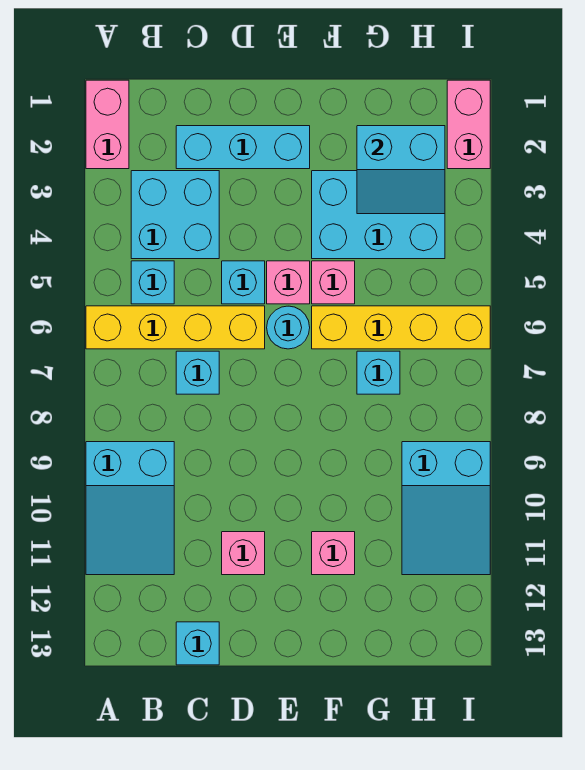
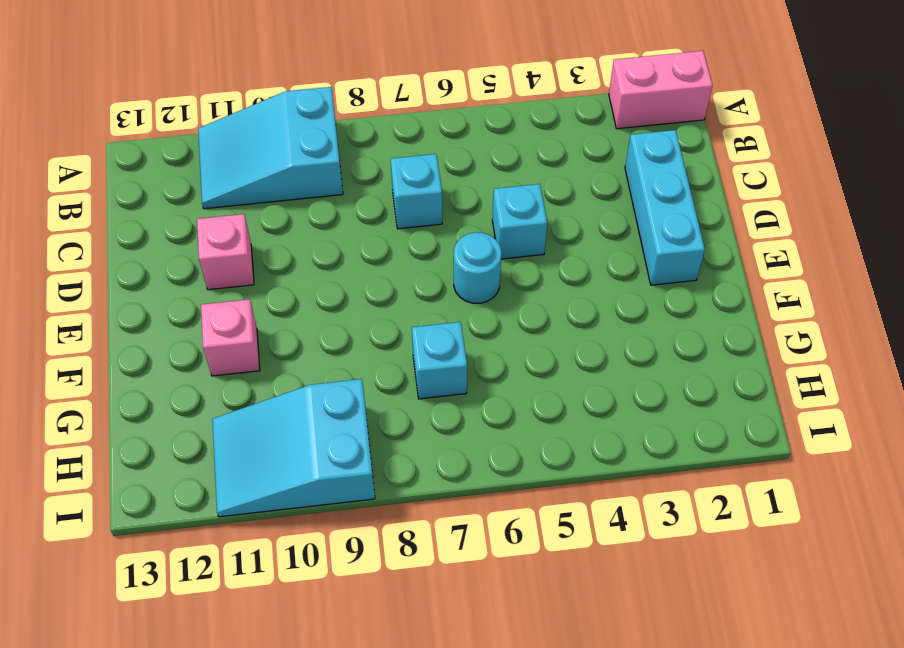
none -> yellow brick A6:D6 level 1
none -> cyan brick B3:C4 level 1
none -> cyan brick B5 level 1

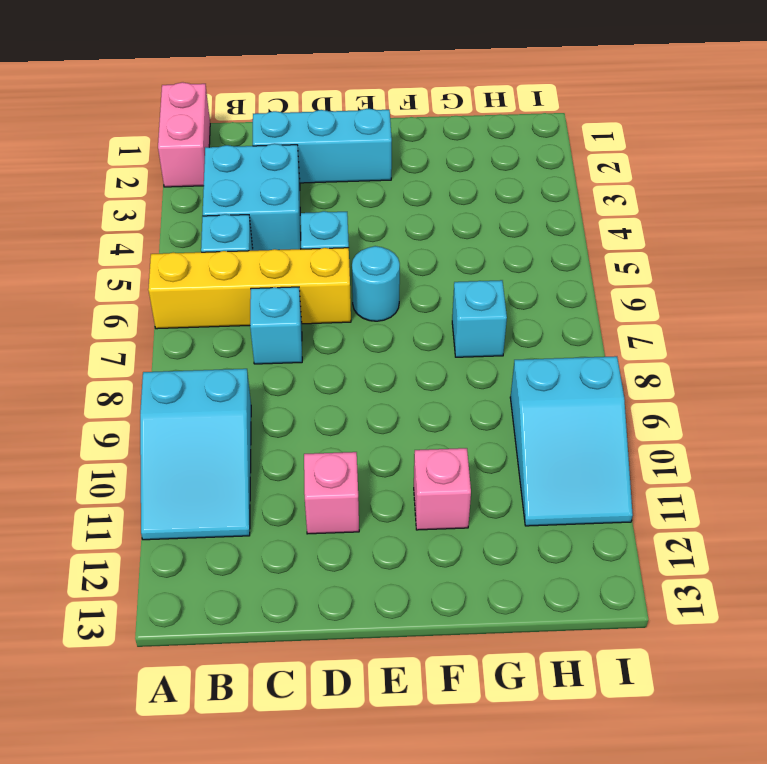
none -> cyan brick C13 level 1
none -> pink brick E5 level 1
none -> cyan brick F3:H4 level 1

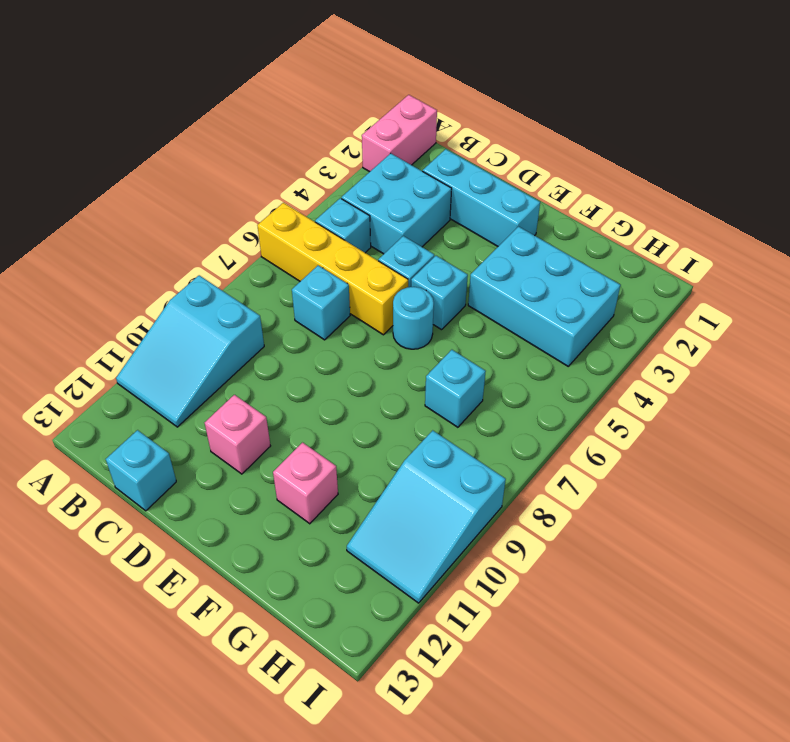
cyan brick E5 level 1 -> pink brick E5 level 1
none -> pink brick F5 level 1
none -> yellow brick F6:I6 level 1
none -> pink brick I1:I2 level 1

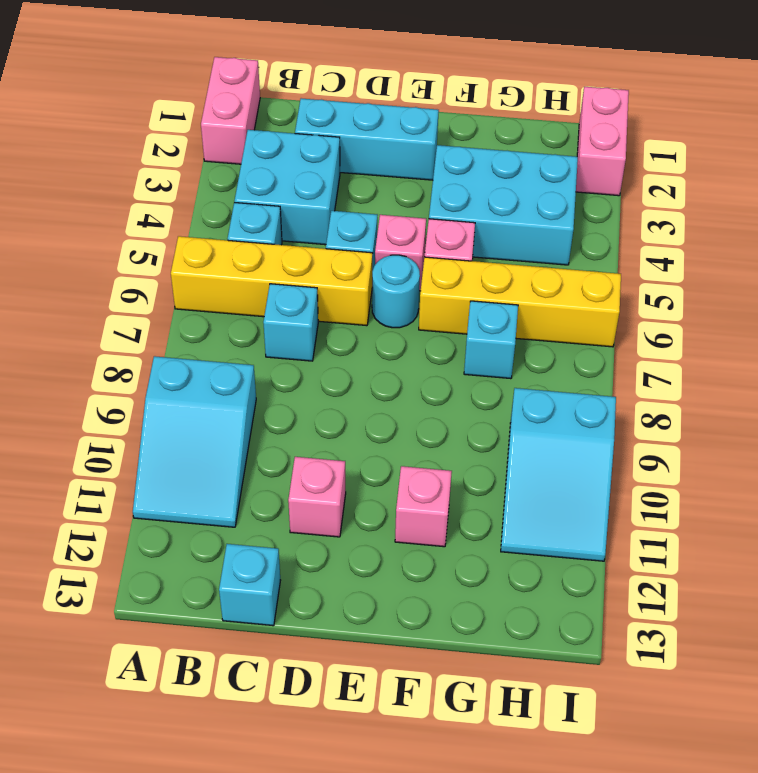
none -> cyan slope G2:H3 level 2 top 2

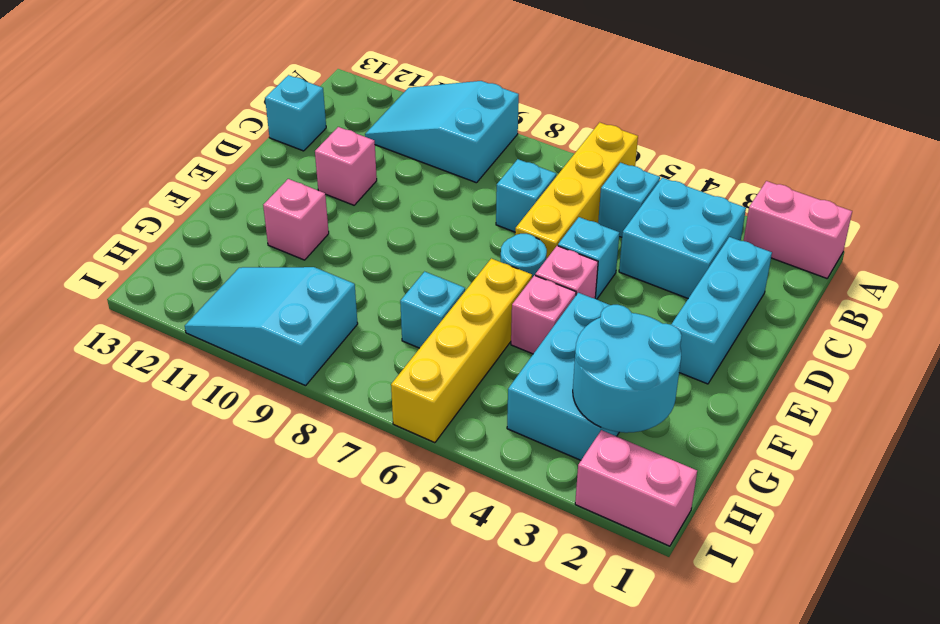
cyan round brick G2:H3 level 2 -> cyan slope G2:H3 level 2 top 2

